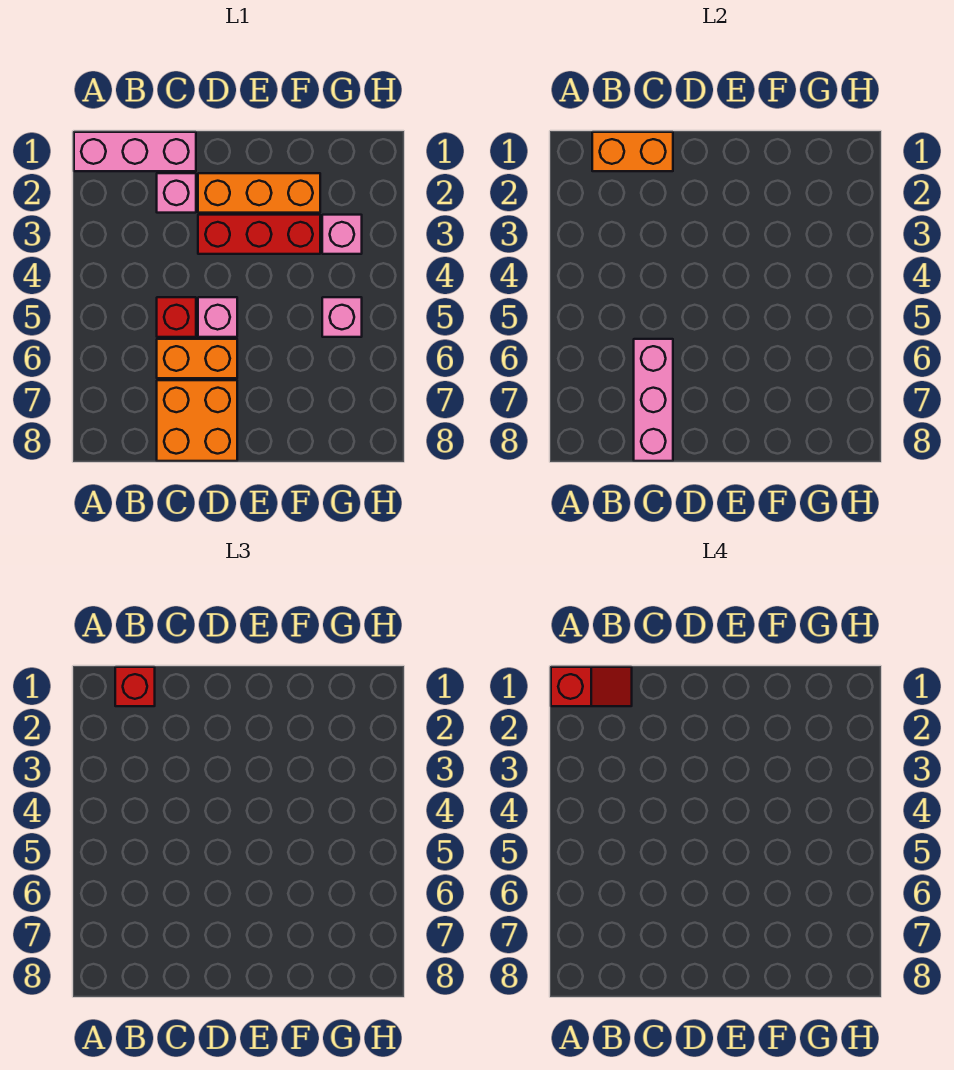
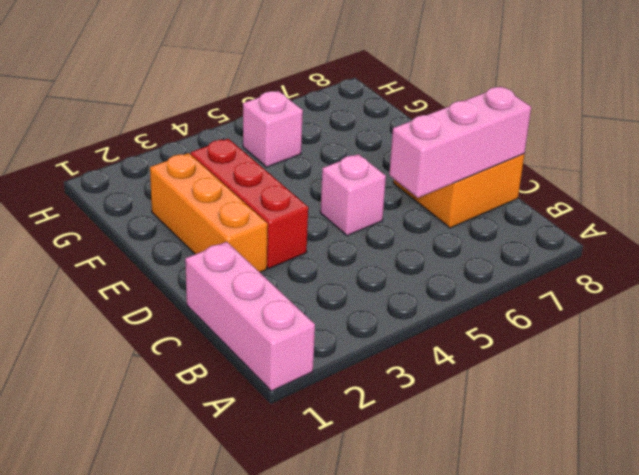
none -> pink brick C2 level 1
none -> red brick C5 level 1
none -> orange brick C6:D6 level 1

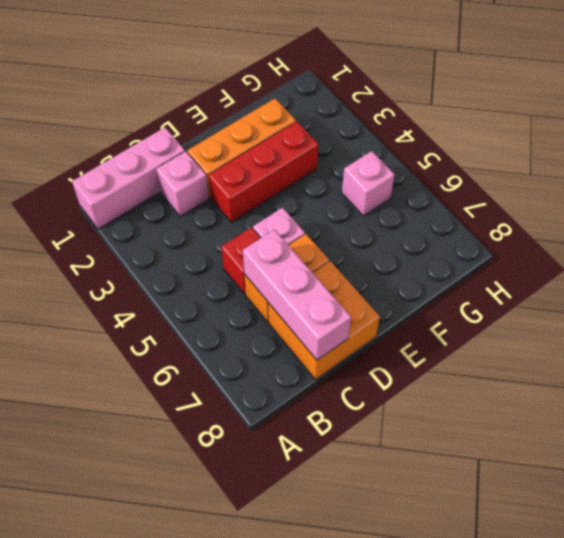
none -> pink brick G3 level 1
none -> orange brick B1:C1 level 2
none -> red brick B1 level 3

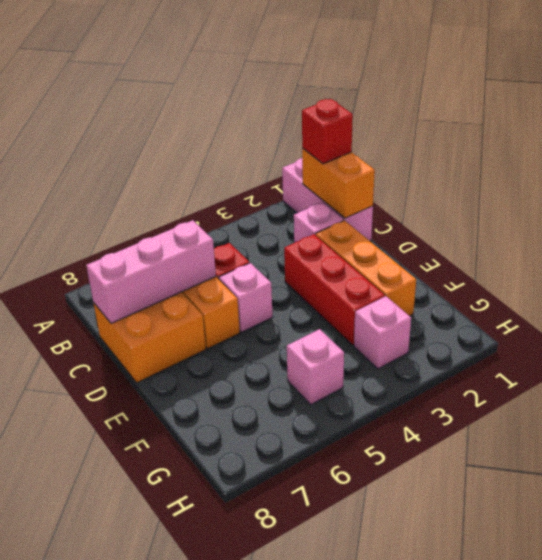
none -> red slope A1:B1 level 4 top A

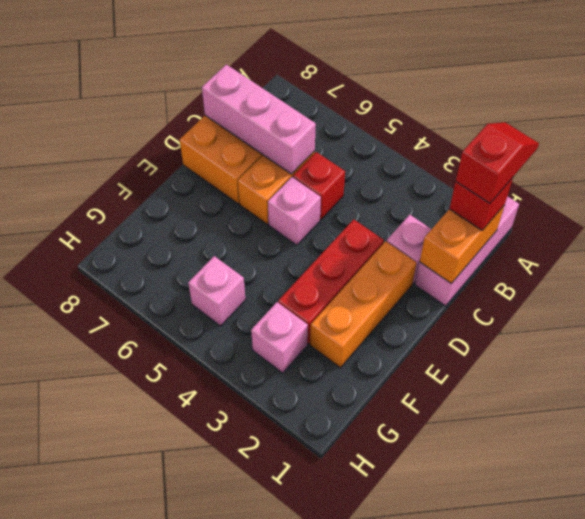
red slope A1:B1 level 4 top B -> red slope A1:B1 level 4 top A

